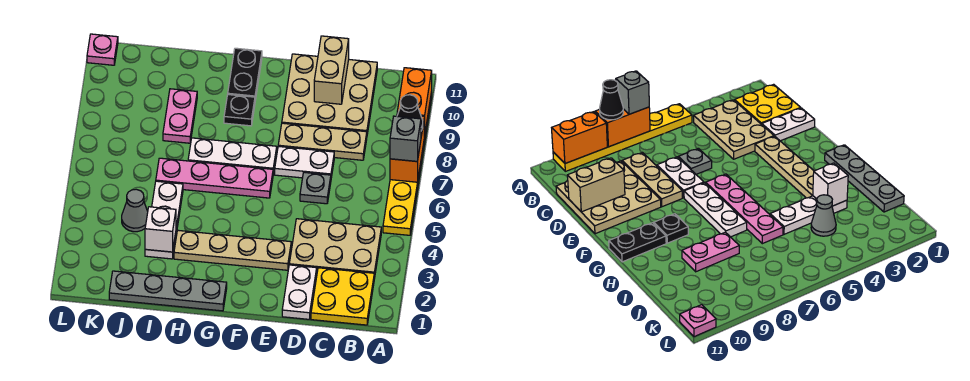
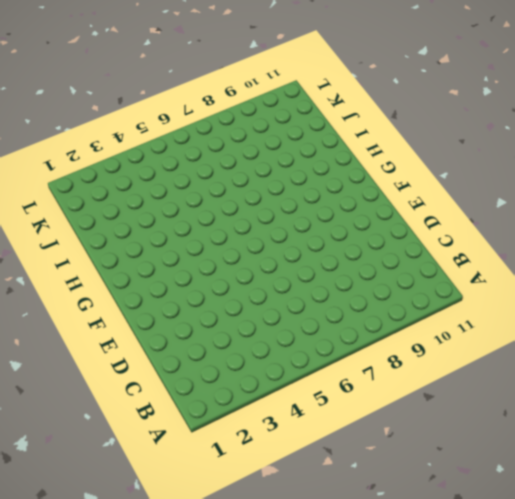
none -> yellow plate A5:A10 level 1
none -> yellow plate B1:C2 level 1
none -> tan plate B3:D4 level 1

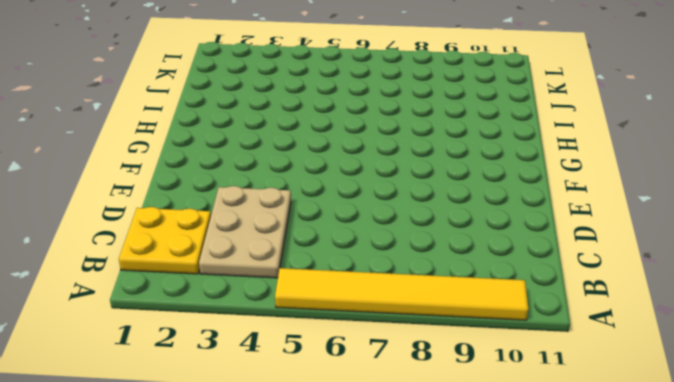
yellow tile A5:A10 level 1 -> yellow plate A5:A10 level 1
none -> tan plate C8:E8 level 1
none -> tan plate C9:E11 level 1
none -> white plate D1:D2 level 1

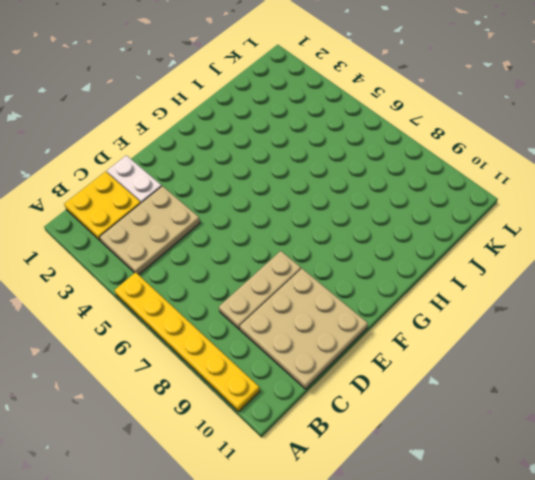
none -> grey plate D6 level 1
none -> white plate D7:E7 level 1
none -> tan plate E3:H3 level 1

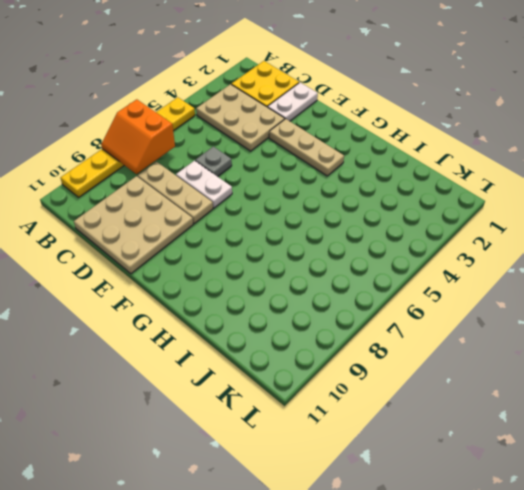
orange slope A7:B8 level 2 top 7 -> orange brick A7:A8 level 2
tan plate E3:G3 level 1 -> tan plate E3:H3 level 1
none -> pink plate F6:I6 level 1
none -> white plate F7:H7 level 1
none -> grey plate G1:J1 level 1

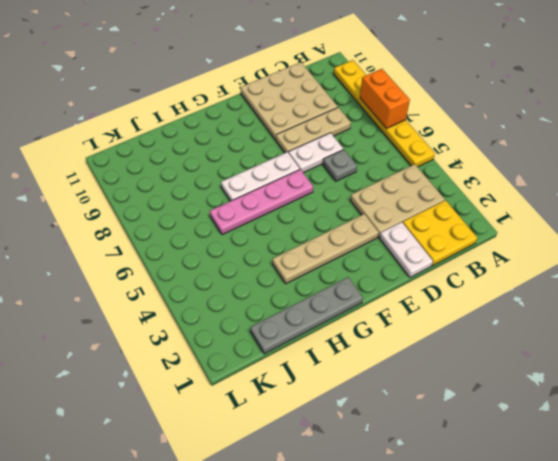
none -> black plate G9 level 1
none -> black plate G10:G11 level 1
none -> white plate I3:I5 level 1

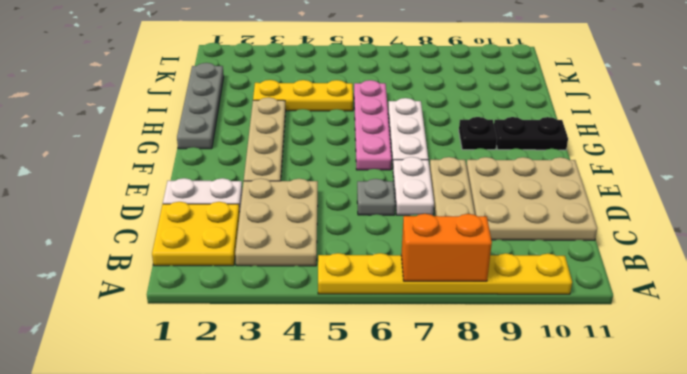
yellow plate I3:I5 level 1 -> white plate I3:I5 level 1
none -> pink plate I8:I9 level 1
none -> grey cone J4 level 1
none -> pink plate L11 level 1

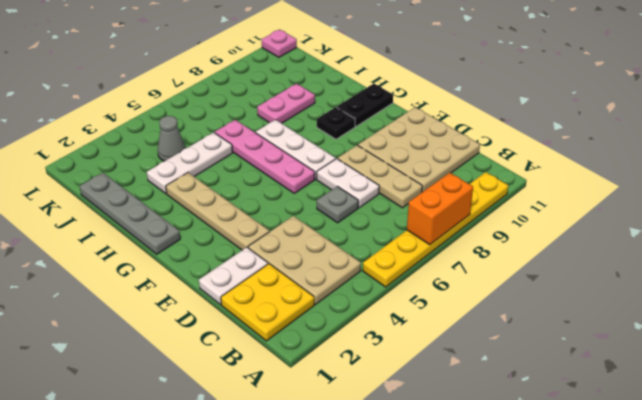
none -> orange brick A9:A10 level 2
none -> tan brick D10:D11 level 2
none -> white brick I3 level 2

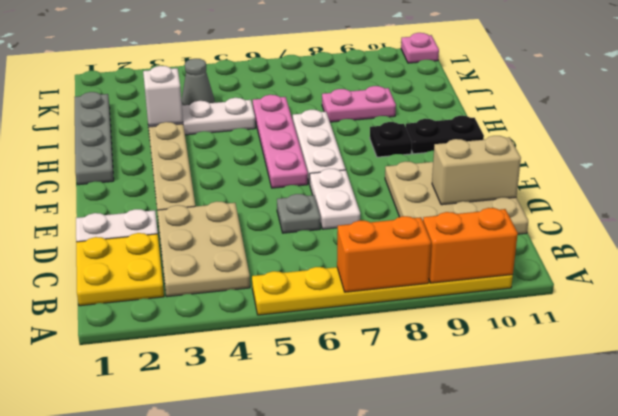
none -> tan plate C8:E8 level 1
none -> grey brick A7 level 3
none -> black cone A8 level 3

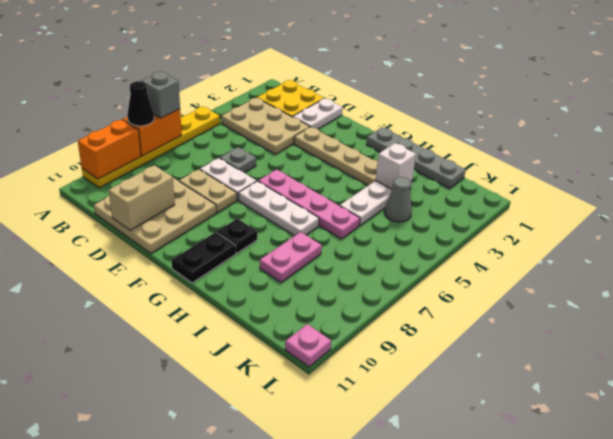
tan plate D8:E8 level 1 -> tan plate C8:E8 level 1

